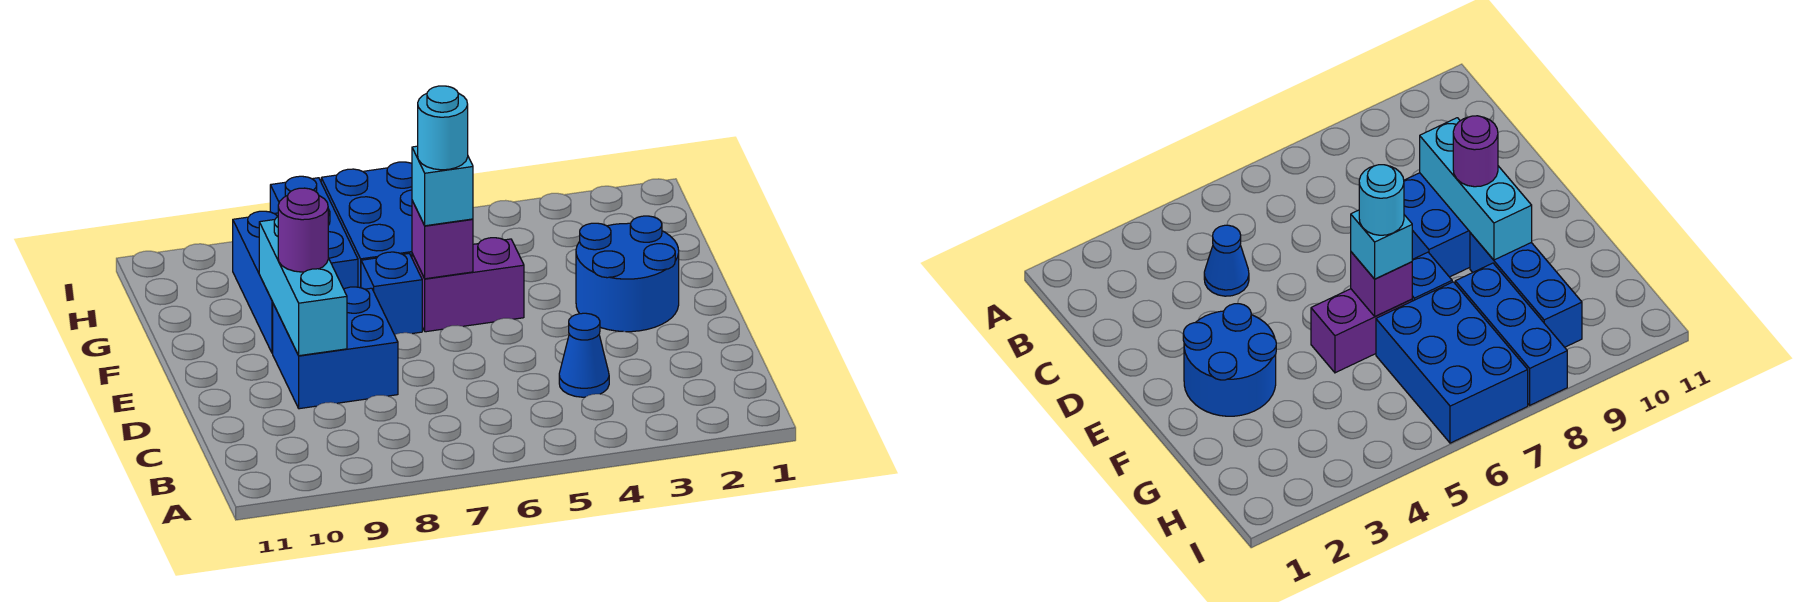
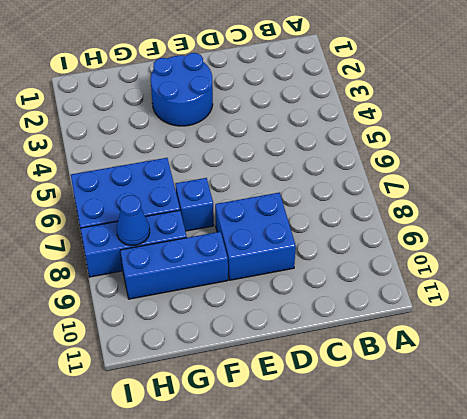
blue cone H8 level 2 -> blue cone C4 level 1
none -> purple brick F5:F6 level 1
none -> cyan brick D9:F9 level 2
none -> purple brick F6 level 2

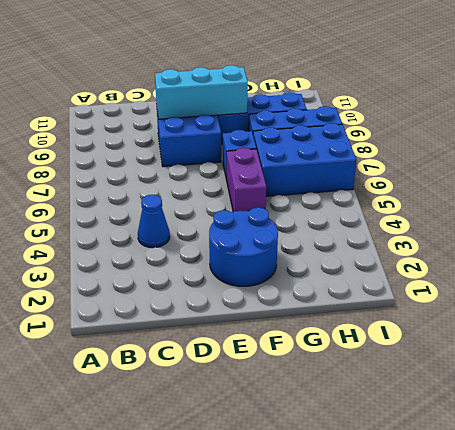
none -> purple brick F6 level 2
none -> purple round brick E9 level 3
none -> cyan brick F6 level 3

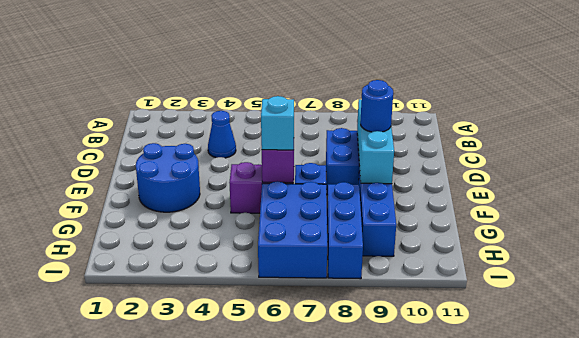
blue round brick E9 level 3 -> purple round brick E9 level 3
none -> cyan round brick F6 level 4

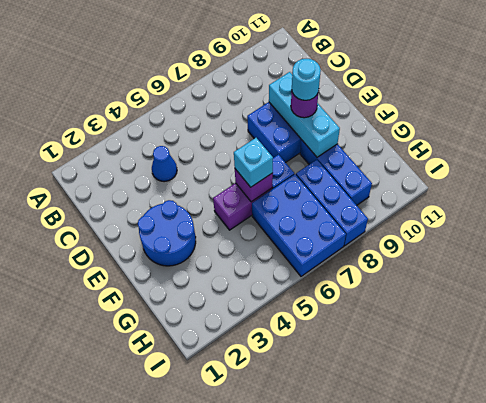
cyan round brick E9 level 4 -> cyan round brick F6 level 4

